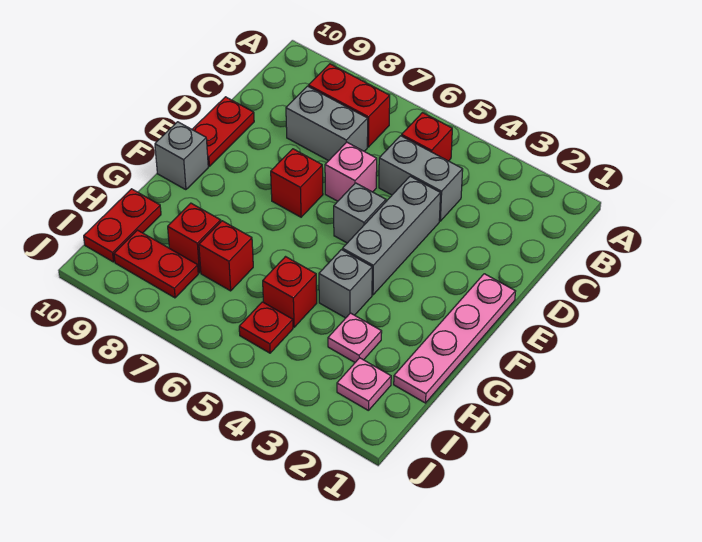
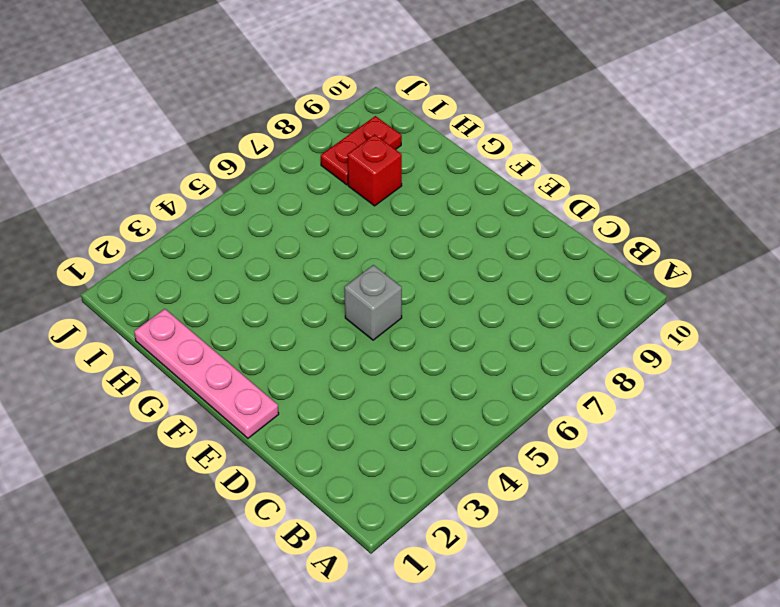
none -> red brick B5 level 1
none -> red brick B7:B8 level 1
none -> grey brick C4:C5 level 1

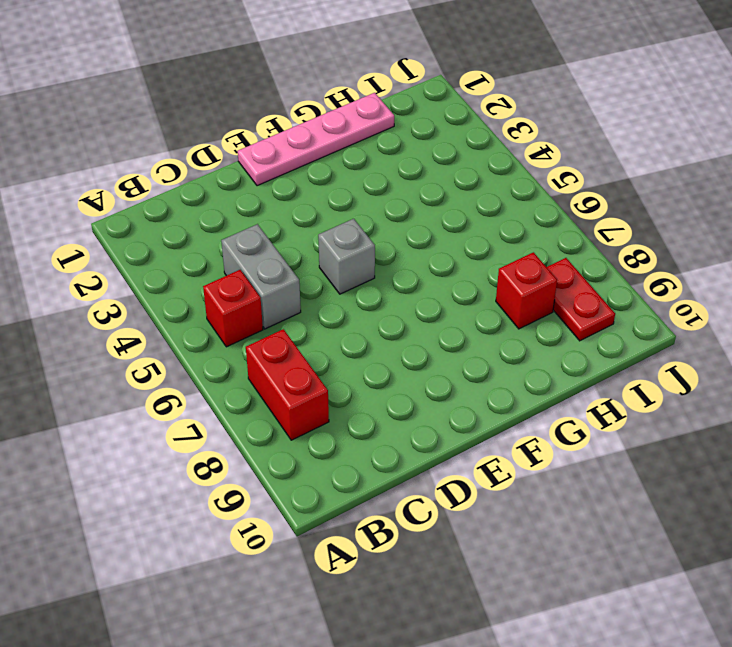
none -> grey brick C7:C8 level 1
none -> grey brick D4:F4 level 1
none -> pink brick D6 level 1

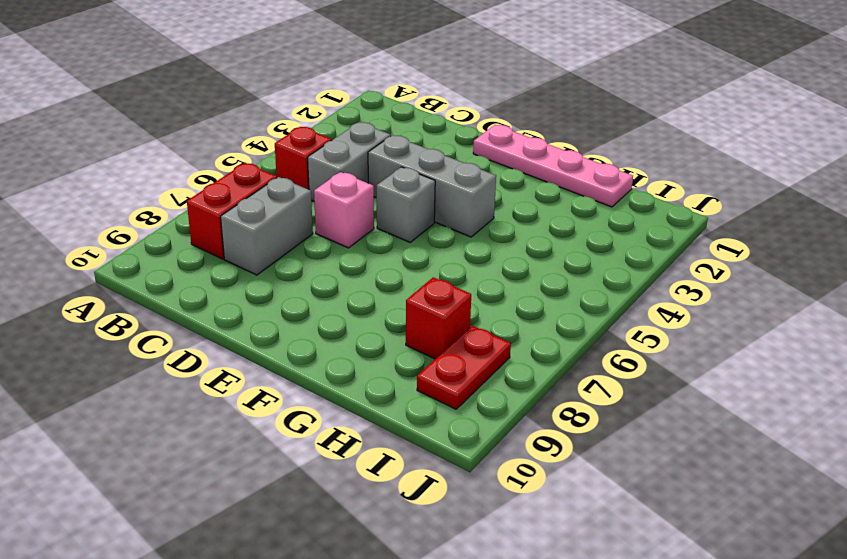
none -> red plate D10:E10 level 1
none -> red brick E7 level 1
none -> grey brick F10 level 1

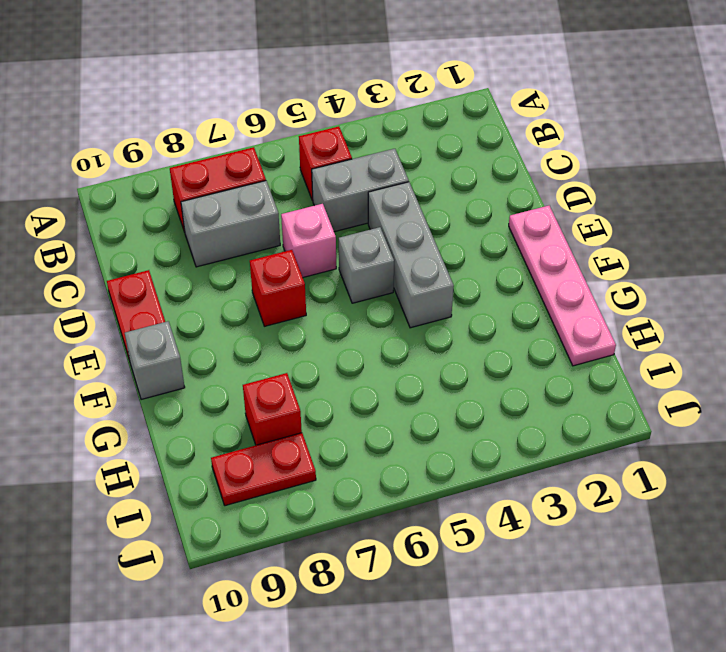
none -> grey brick G4 level 1
none -> pink plate H3 level 1
none -> red brick H5 level 1

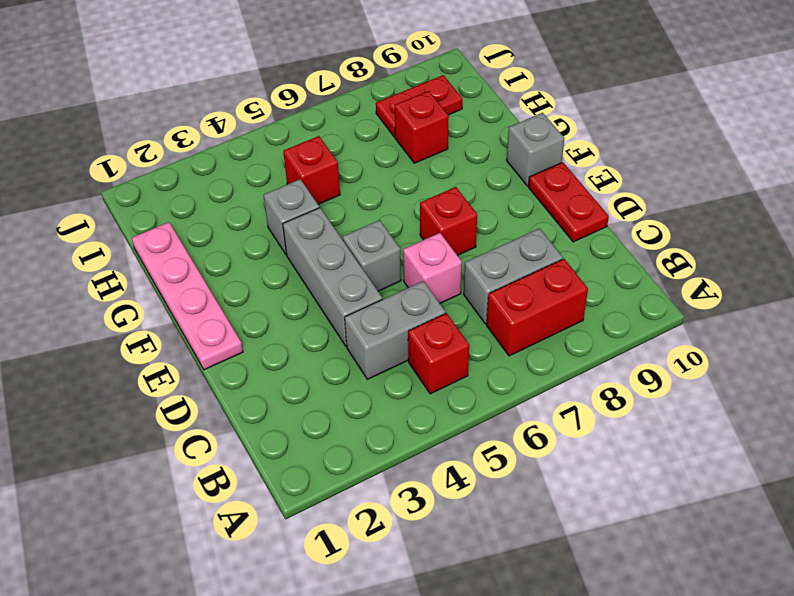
none -> pink plate H3 level 1
none -> red brick H7 level 1
none -> red plate H10:I10 level 1

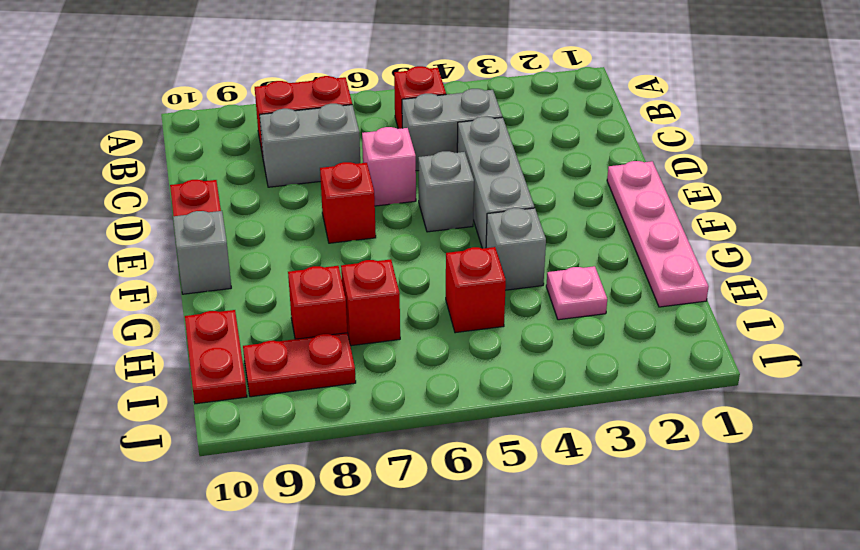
none -> pink plate I2 level 1
none -> red plate I5 level 1

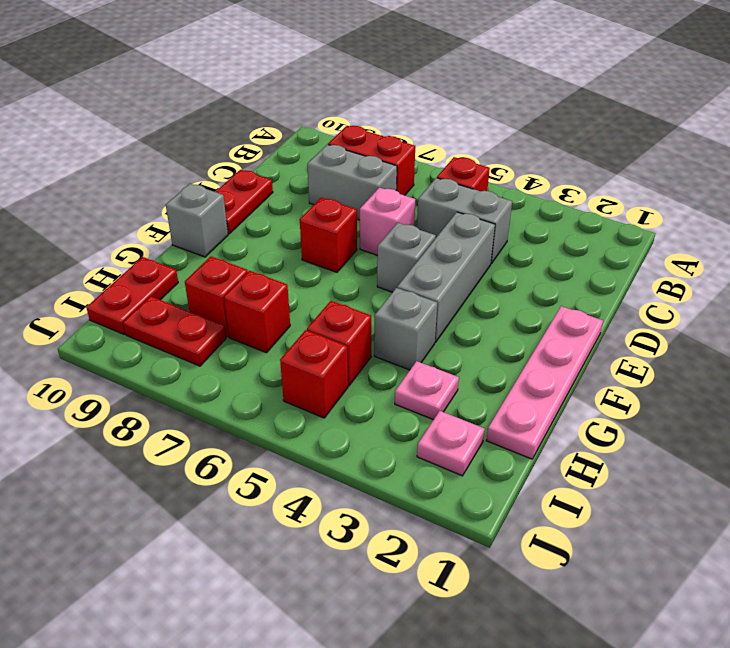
red brick I5 level 1 -> red plate I5 level 1

